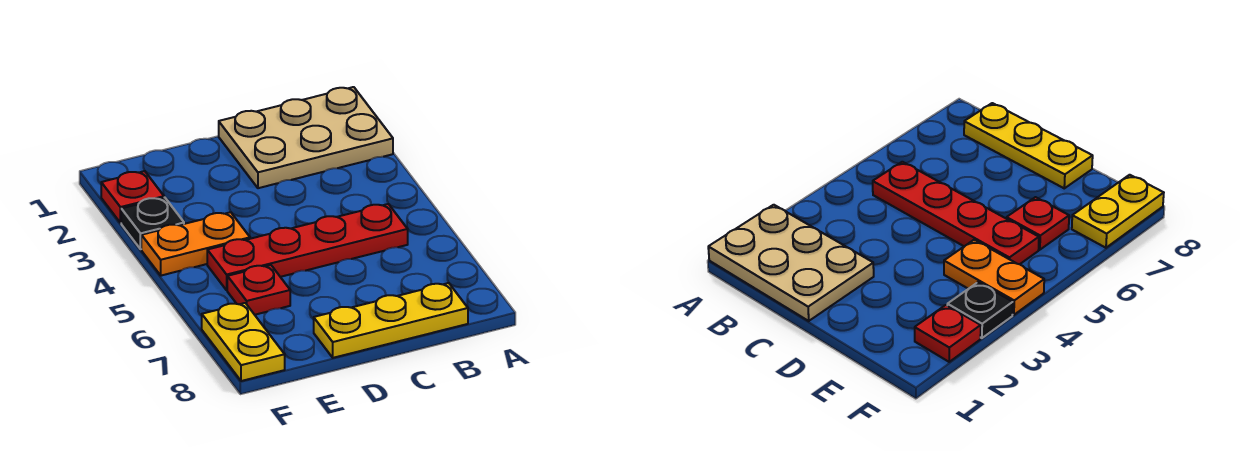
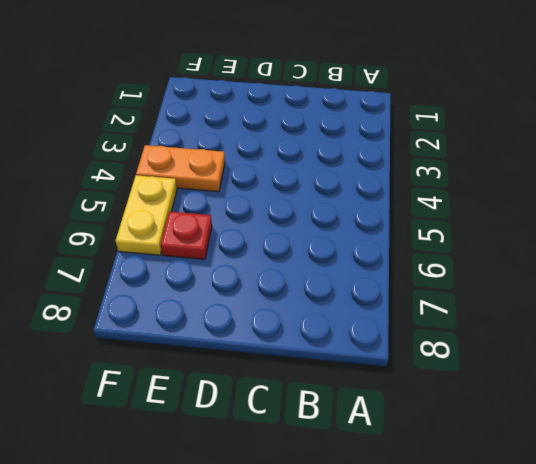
yellow plate F5:F6 level 1 -> yellow plate F7:F8 level 1
none -> tan plate A1:C2 level 1
none -> red plate B5:E5 level 1

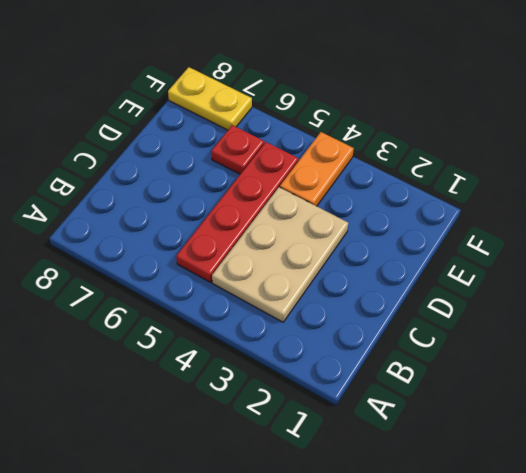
tan plate B3:D4 level 1 -> tan plate A1:C2 level 1
none -> yellow plate B8:D8 level 1
none -> red plate F2 level 1

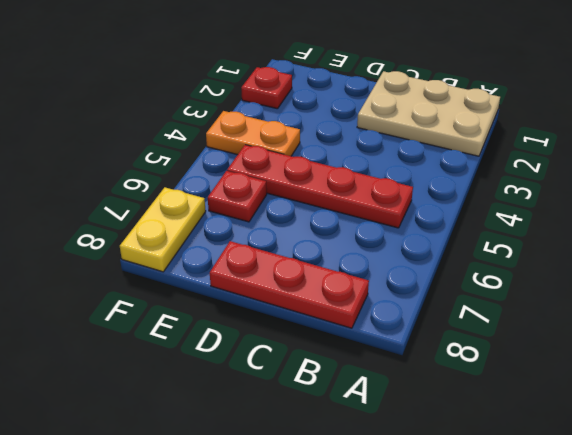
red plate B8:D8 level 1 -> yellow plate B8:D8 level 1
none -> black plate F3 level 1

